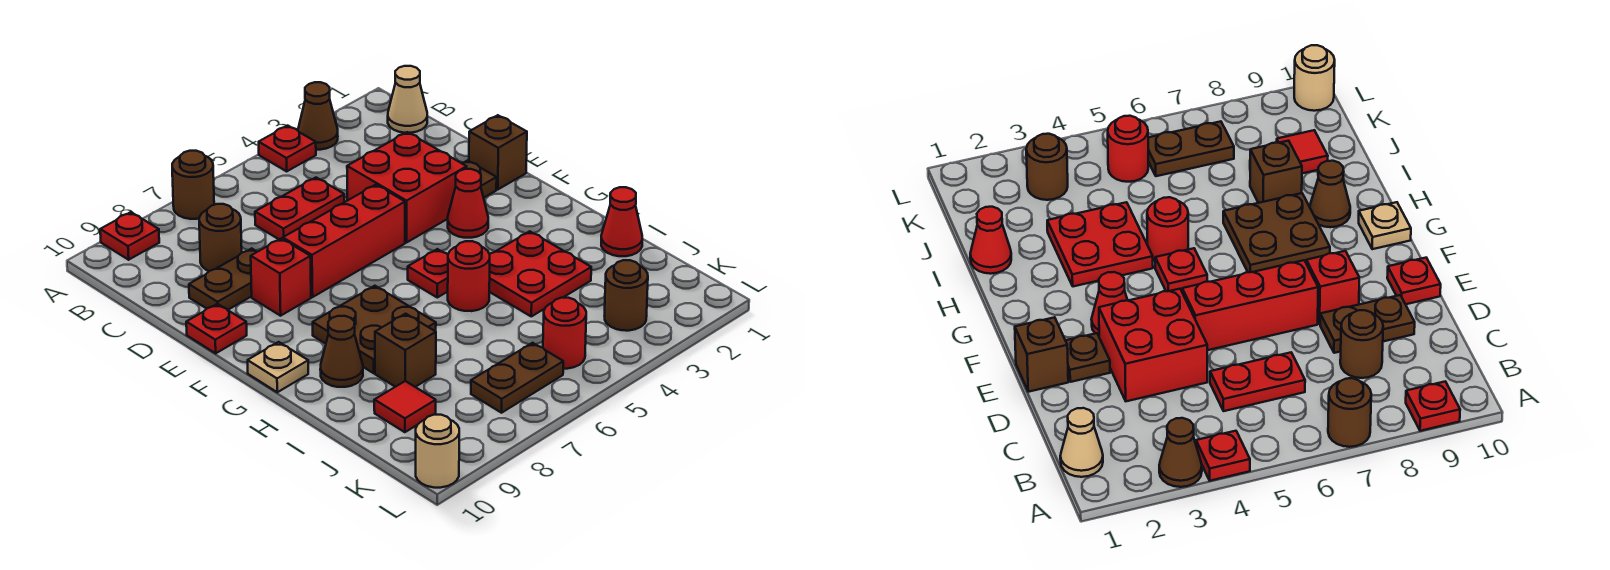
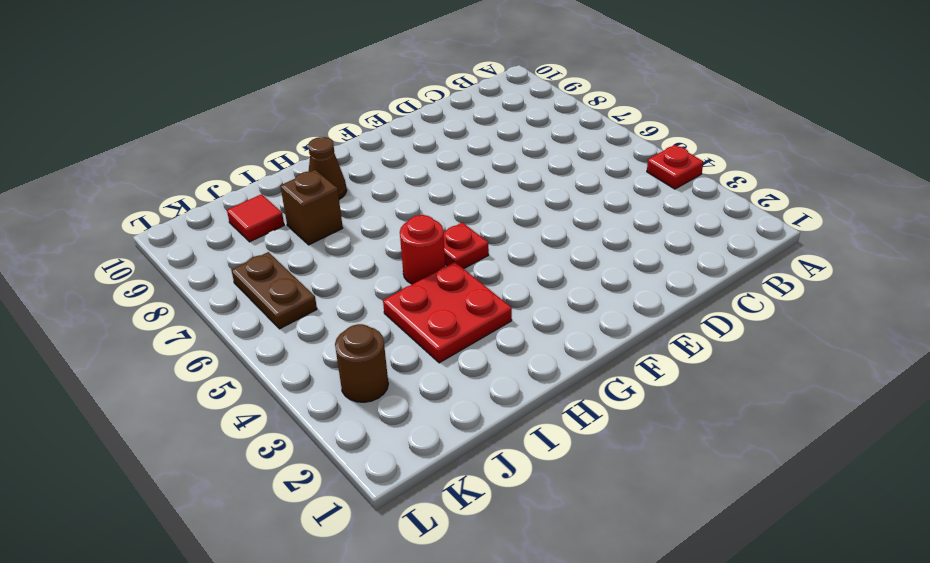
none -> brown cone A3 level 1
none -> brown round brick A7 level 1
none -> red plate A9 level 1

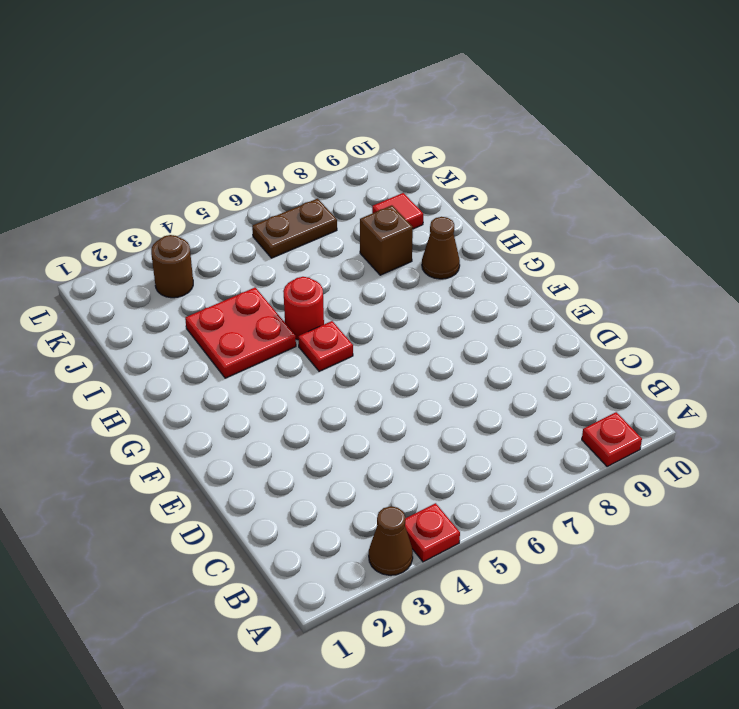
none -> brown round brick A7 level 1
none -> tan cone B1 level 1
none -> red plate C5:C6 level 1

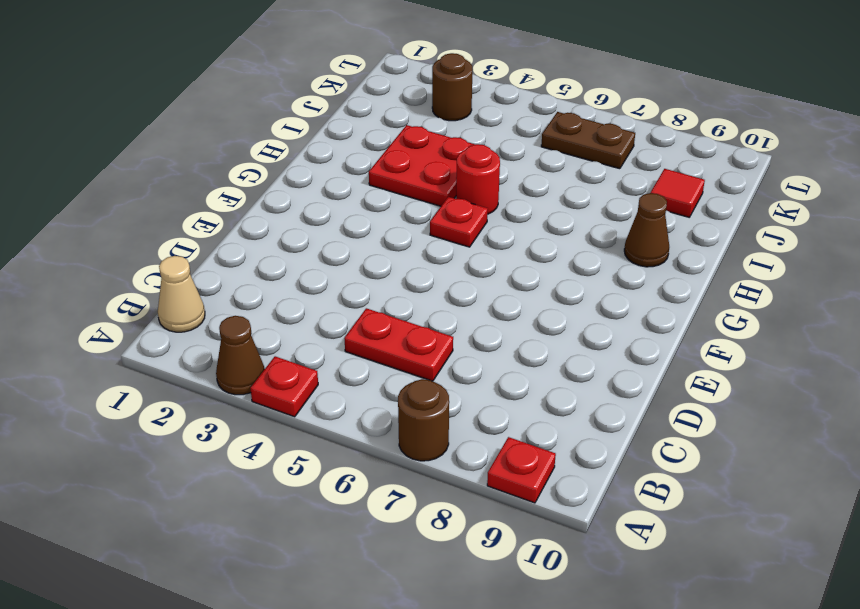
none -> brown round brick C8 level 1
none -> red brick D3:E4 level 1
none -> brown plate D8:D9 level 1

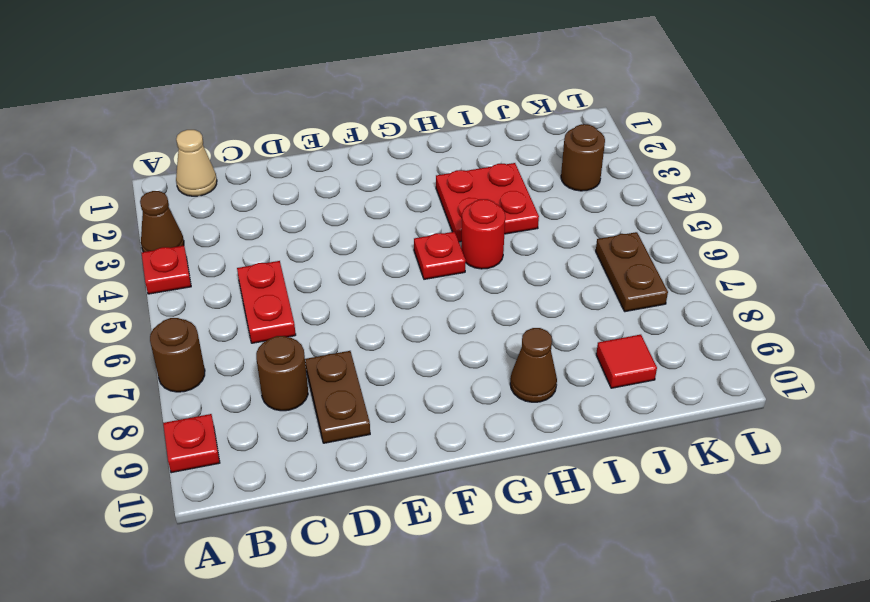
none -> red brick D3:E4 level 1
none -> brown brick E1 level 1
none -> brown plate E2 level 1

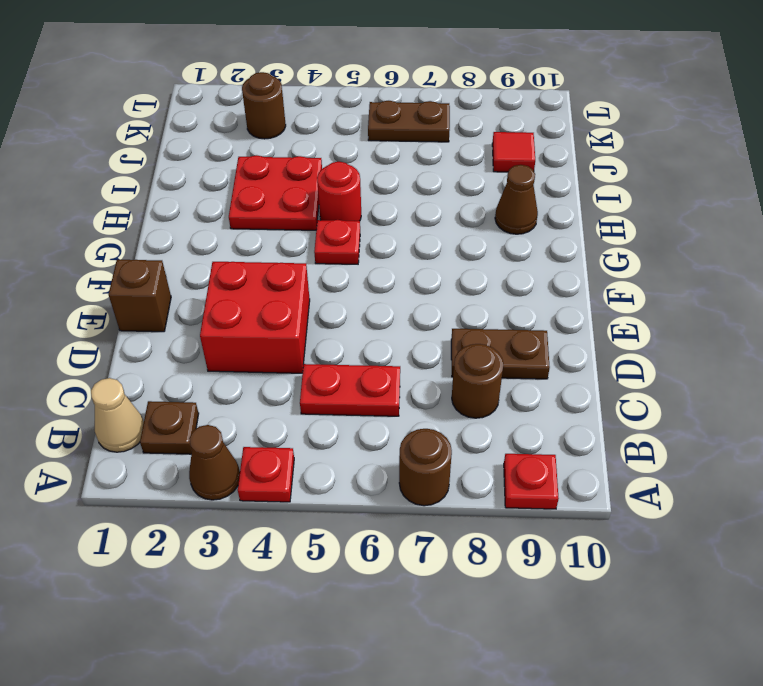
brown plate B2 level 1 -> brown plate E2 level 1
none -> red brick E5:E7 level 1
none -> red brick E8 level 1
none -> red plate E10 level 1

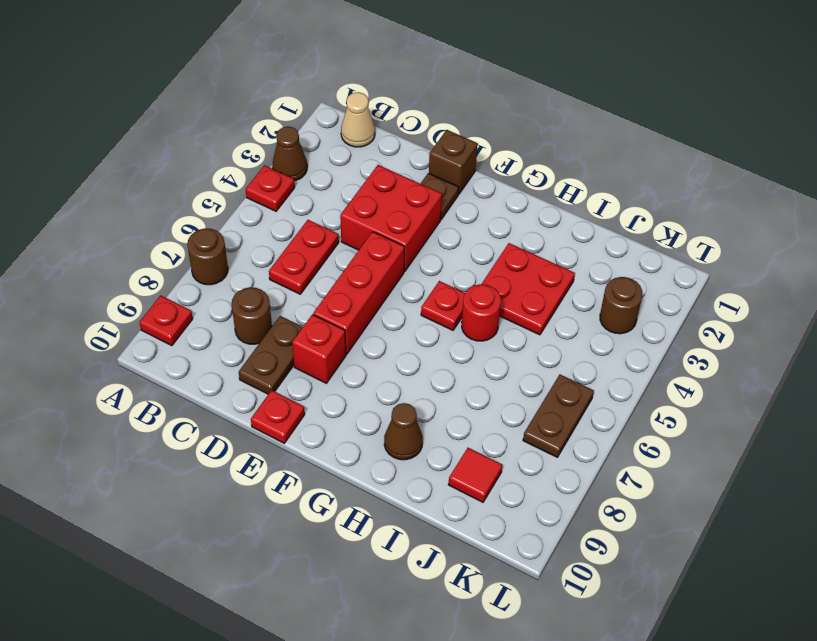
none -> red cone F3 level 1
none -> brown plate G7:H8 level 1
none -> tan plate G10 level 1

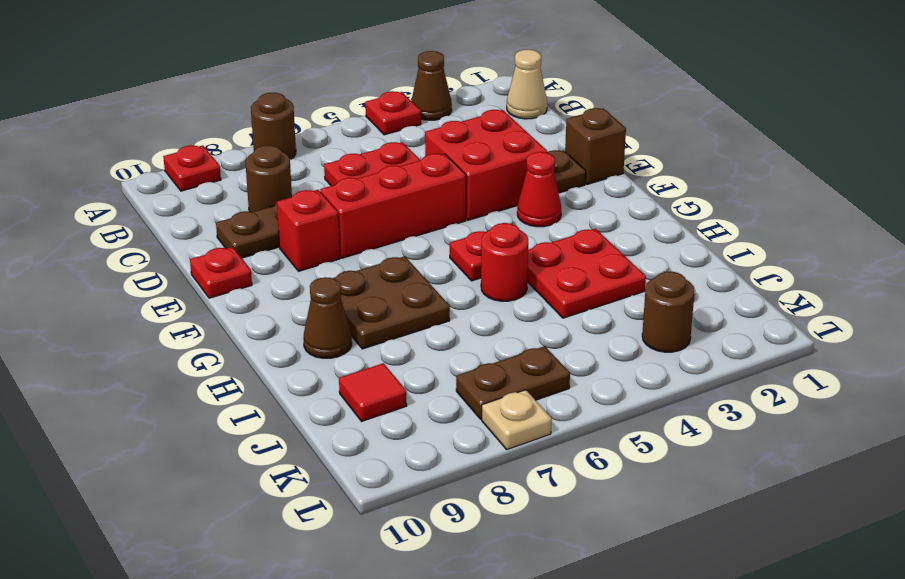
tan plate L7 level 1 -> tan plate G10 level 1
none -> red cone I1 level 1
none -> brown brick I8 level 1
none -> red round brick K5 level 1

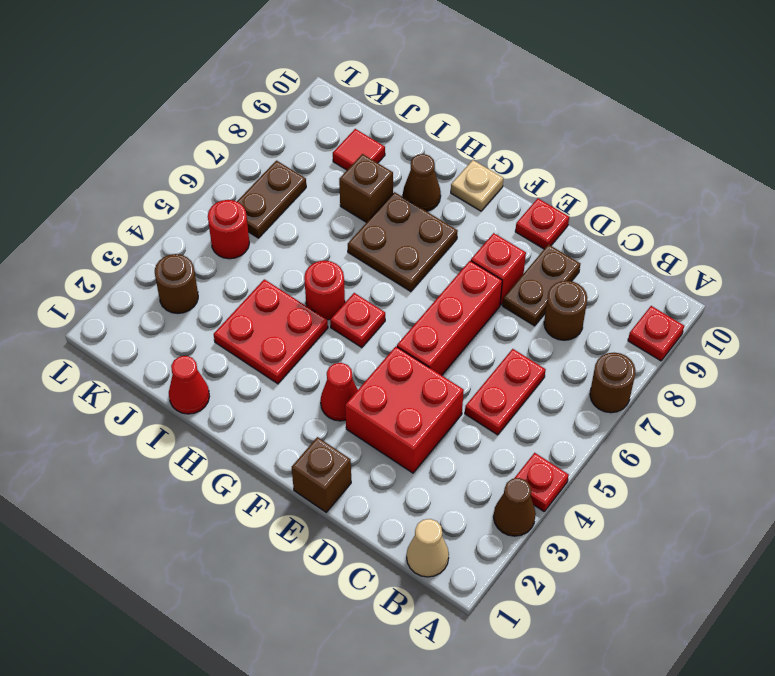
none -> brown plate E2 level 1
none -> tan round brick L10 level 1

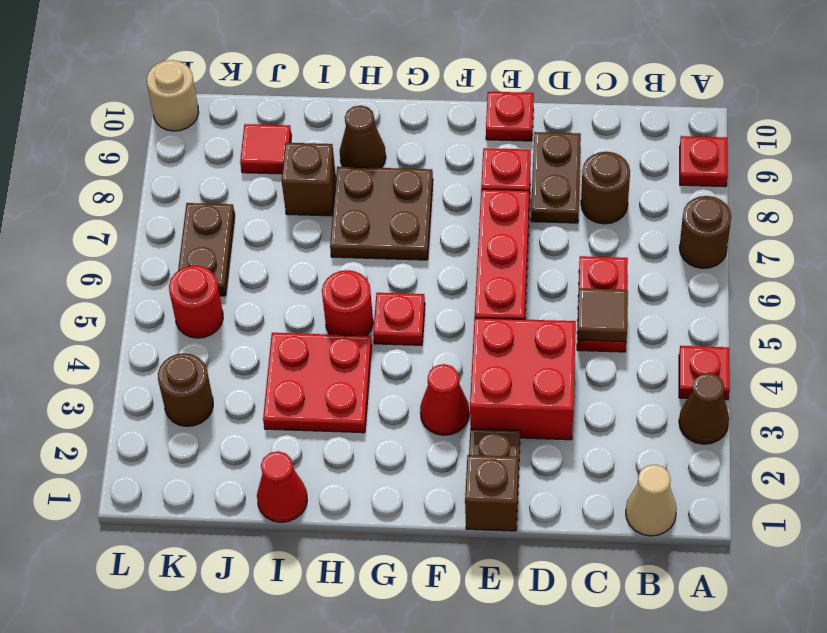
brown tile C5 level 2 -> none
none -> tan plate G10 level 1

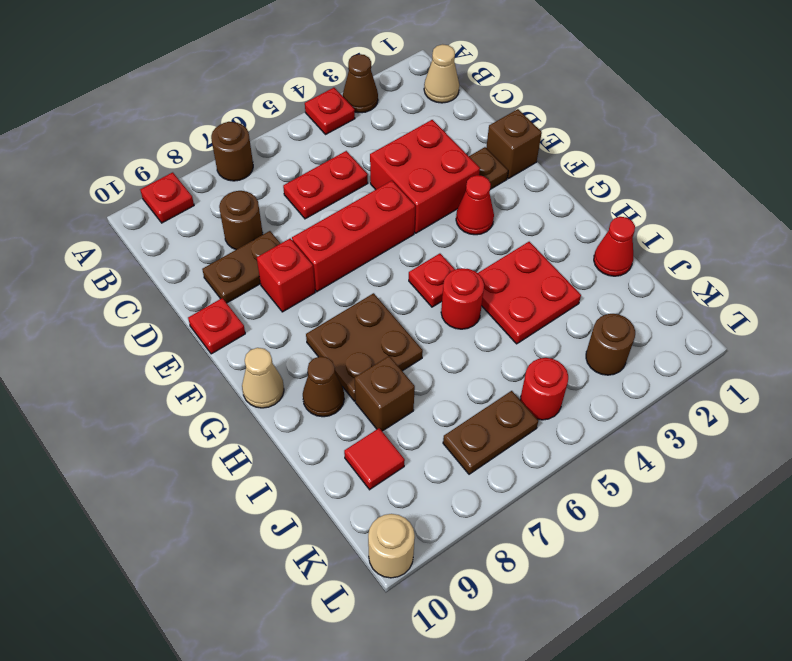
tan cone G10 level 1 -> tan plate G10 level 1

